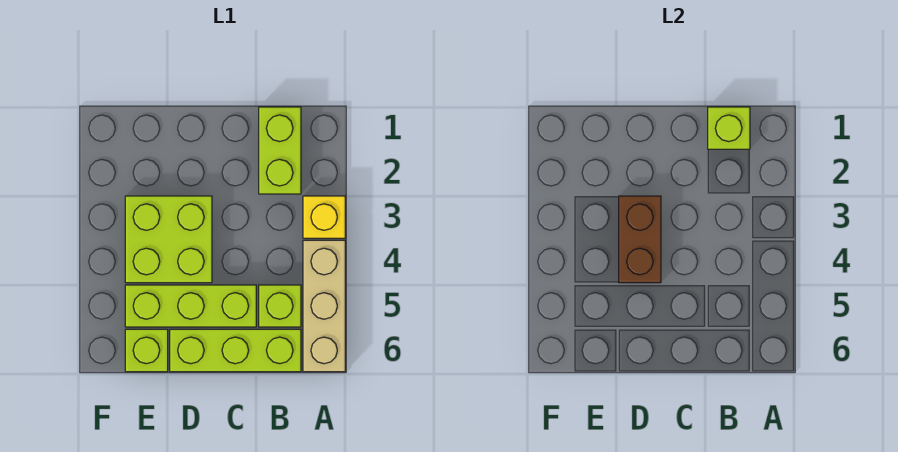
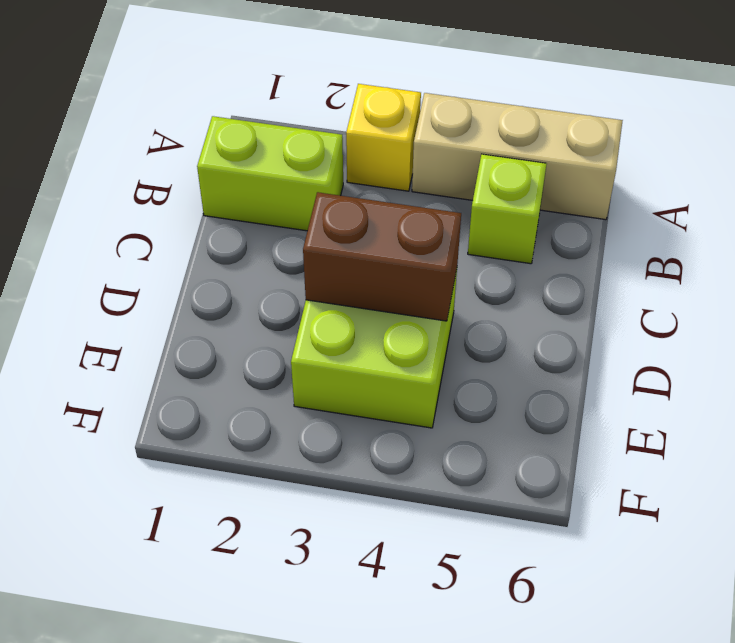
none -> lime brick B6:D6 level 1
none -> lime brick C5:E5 level 1

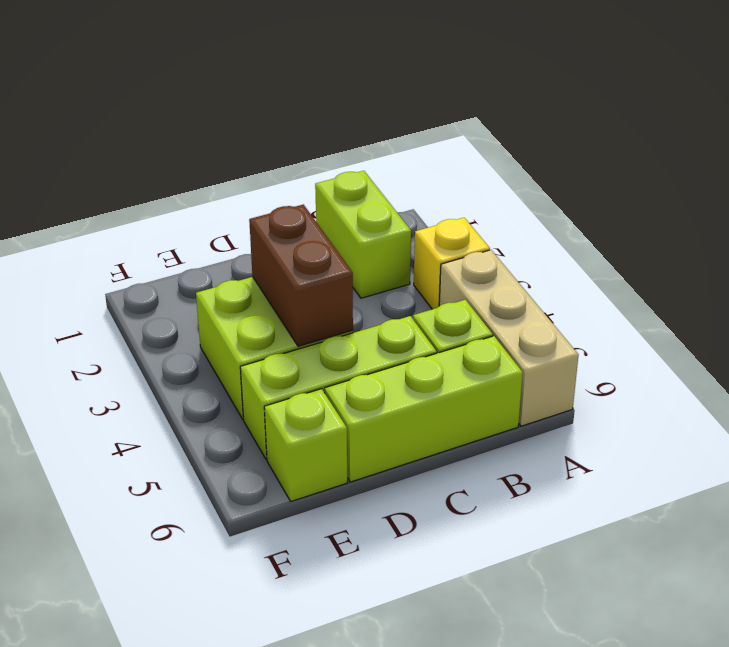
none -> lime brick B1 level 2

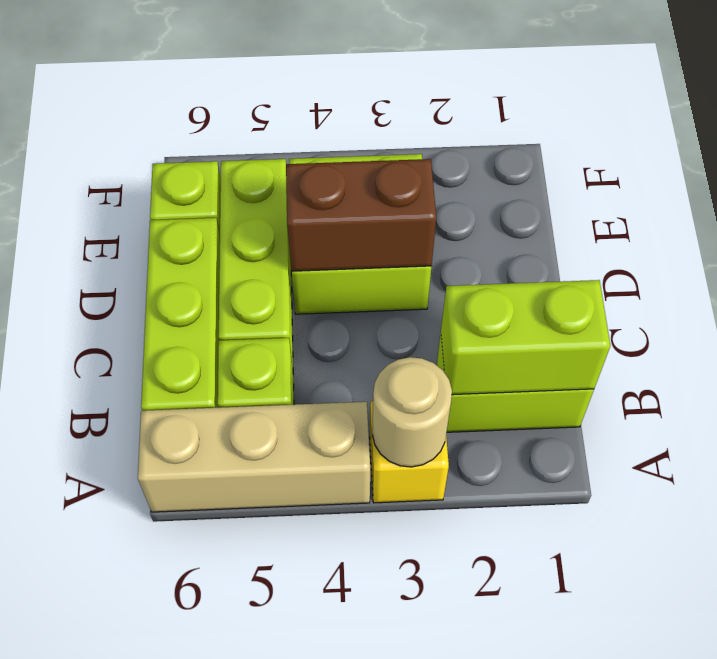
tan round brick A3 level 2 -> none
lime brick B1:B2 level 2 -> lime brick B1 level 2

